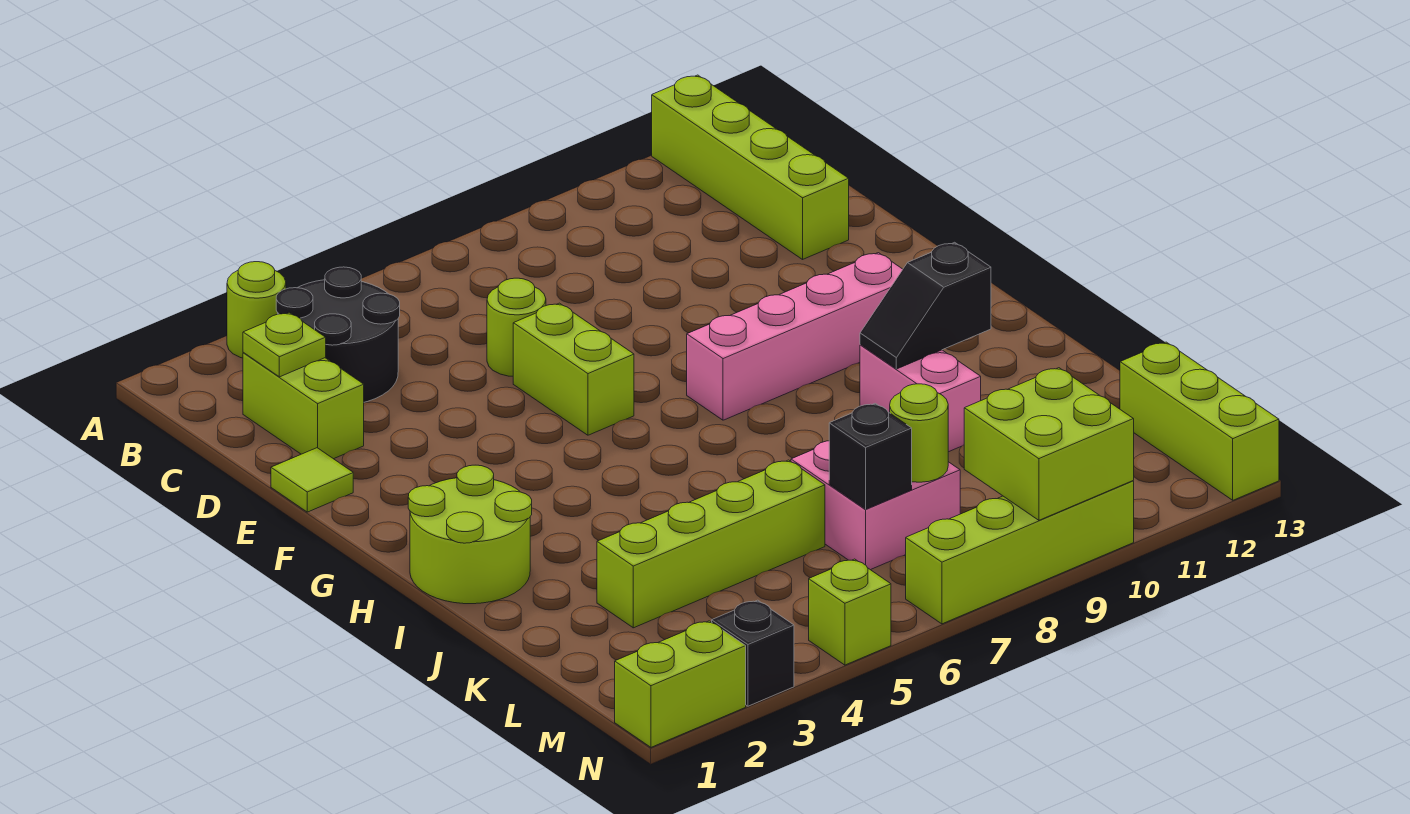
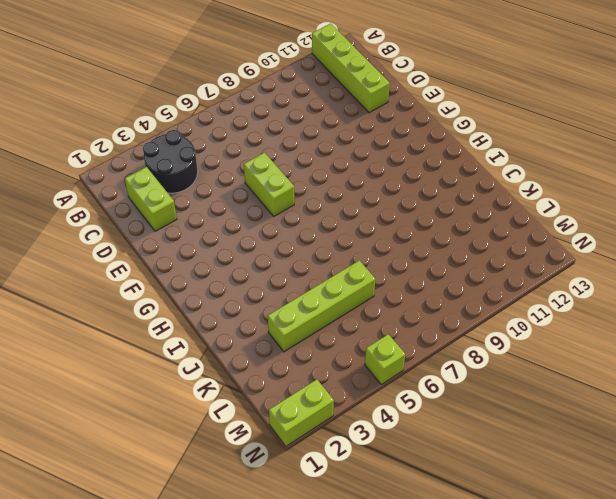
none -> lime round brick A3 level 1
none -> lime round brick D6 level 1
none -> lime tile E1 level 1

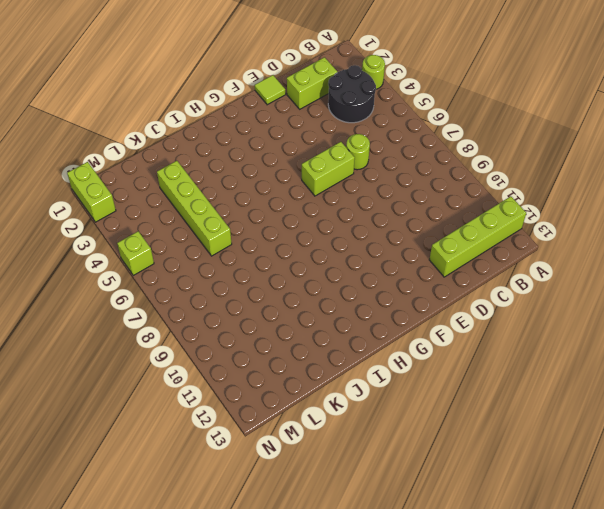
none -> pink brick G8:G11 level 1
none -> lime round brick H1:I2 level 1
none -> pink brick I10:J10 level 1

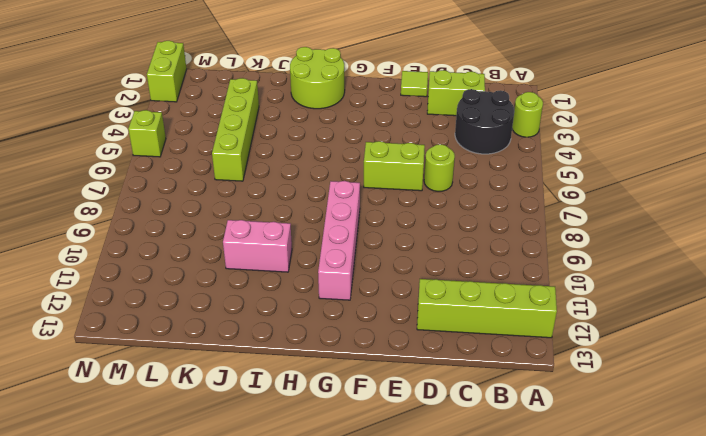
none -> pink brick K7:L8 level 1
none -> lime brick L13:N13 level 1
none -> black brick N3 level 1

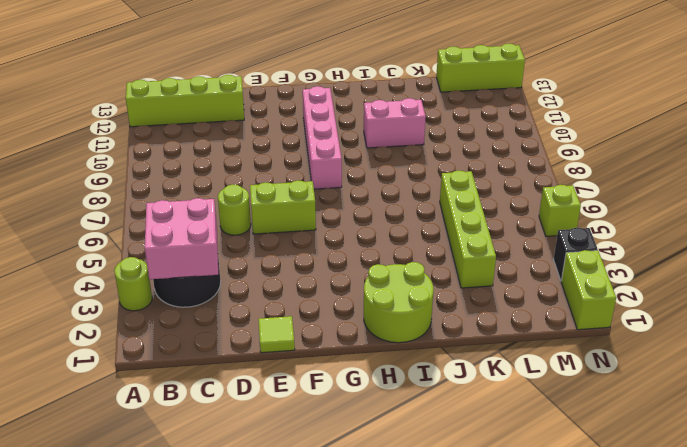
pink brick B3:C4 level 2 -> pink brick K7:L8 level 1
none -> lime brick C2:D2 level 1
none -> lime brick N7:N10 level 1
none -> lime plate C2 level 2

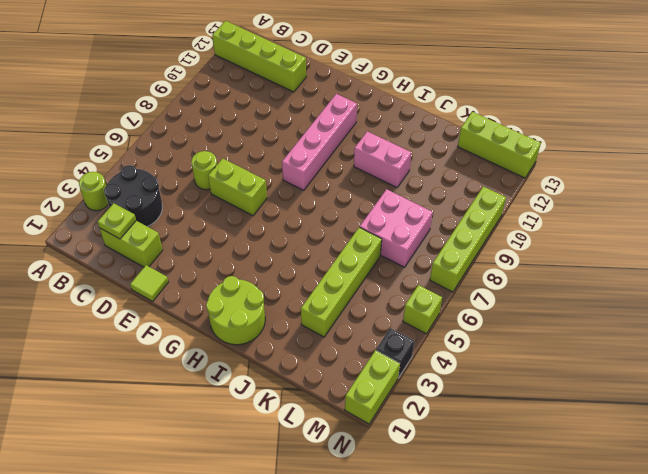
none -> black slope I10:I11 level 2 top 11
none -> black brick L7 level 2
none -> lime round brick L8 level 2

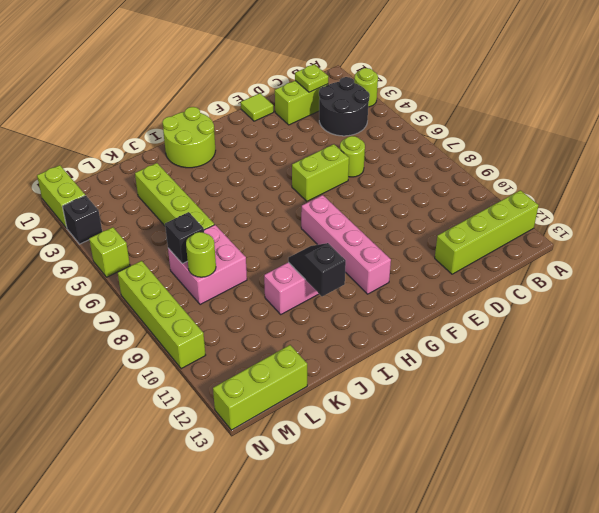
none -> lime brick M9:N10 level 2

